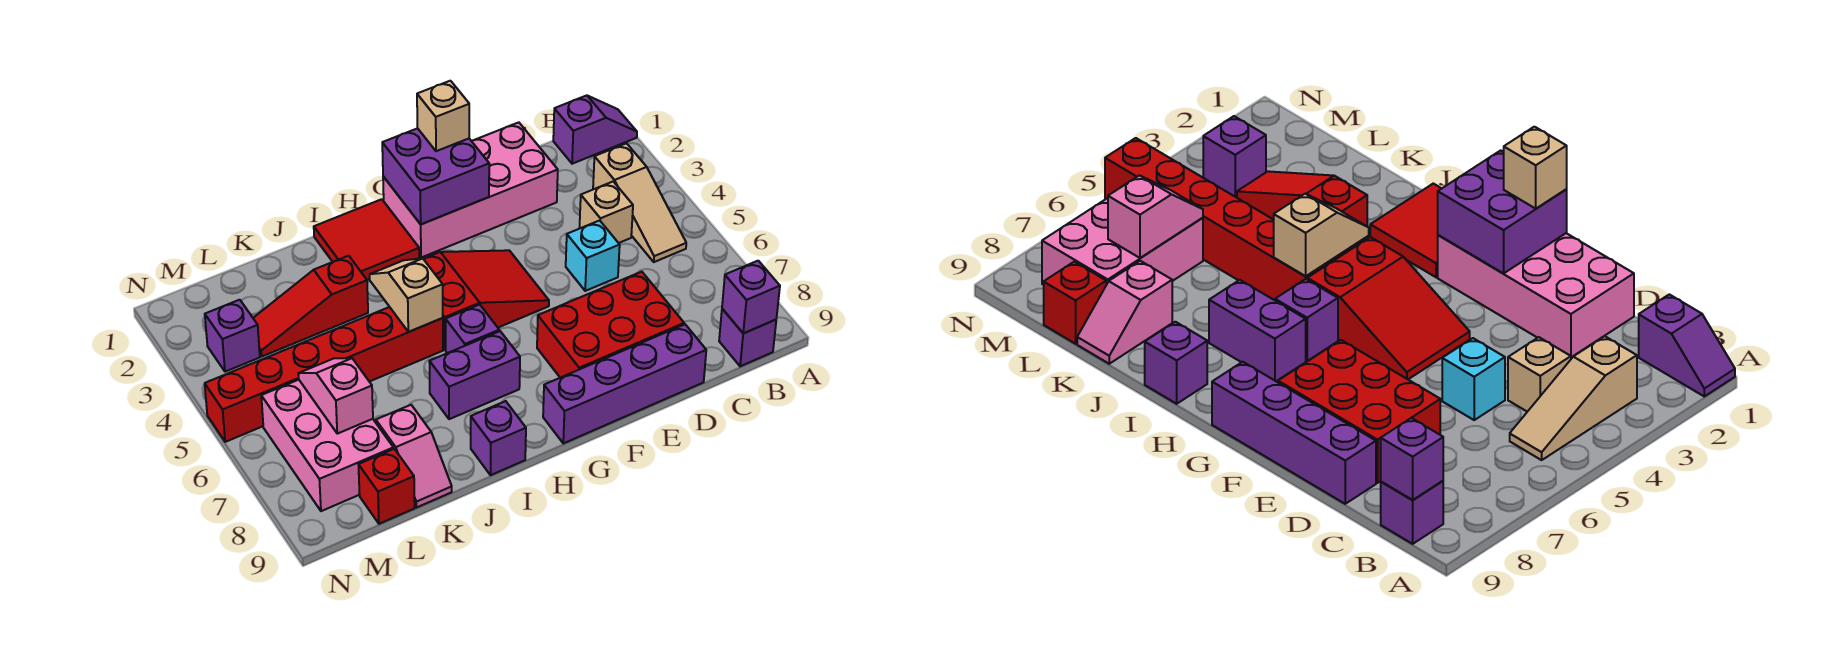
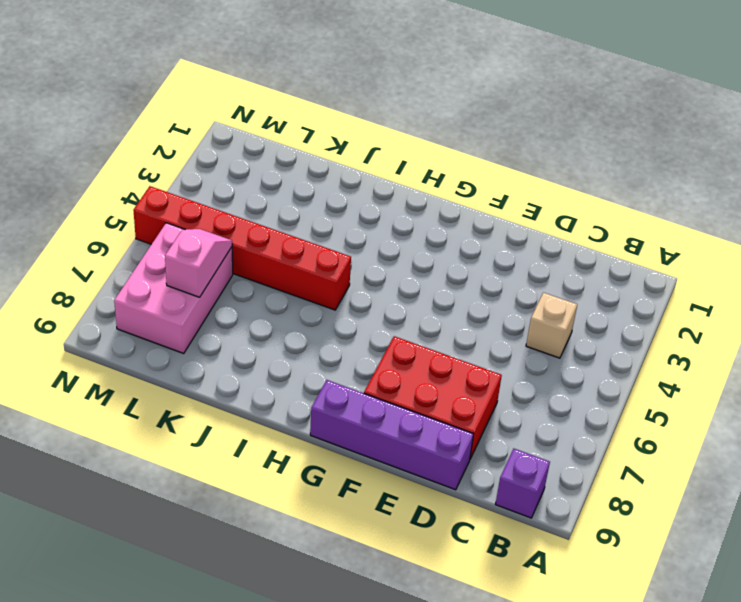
none -> purple slope A1:B1 level 1 top B
none -> tan slope B3:B5 level 1 top 3
none -> pink brick D1:G2 level 1

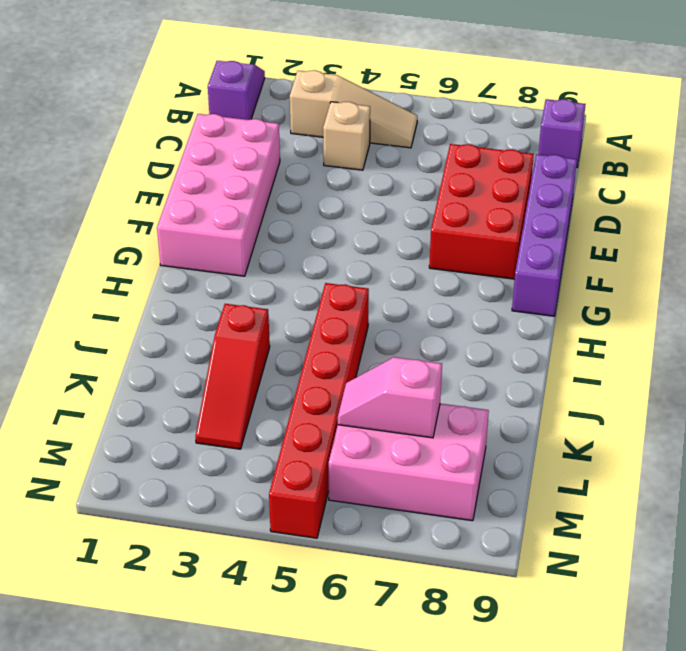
none -> cyan brick D5 level 1
none -> red slope F4:H5 level 1 top H
none -> red tile H1:I2 level 1

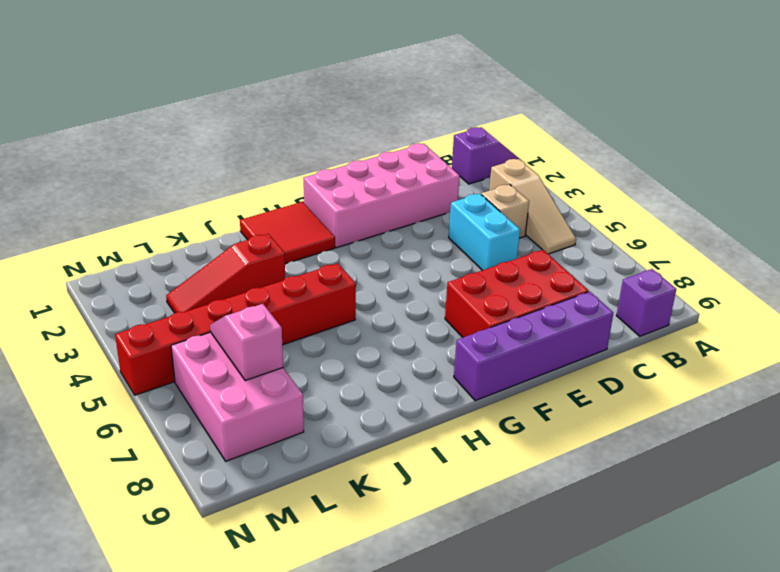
cyan brick D4:D5 level 1 -> cyan brick D5 level 1
none -> red slope F4:H5 level 1 top H
none -> purple brick H6 level 1
none -> purple brick H7:I7 level 1

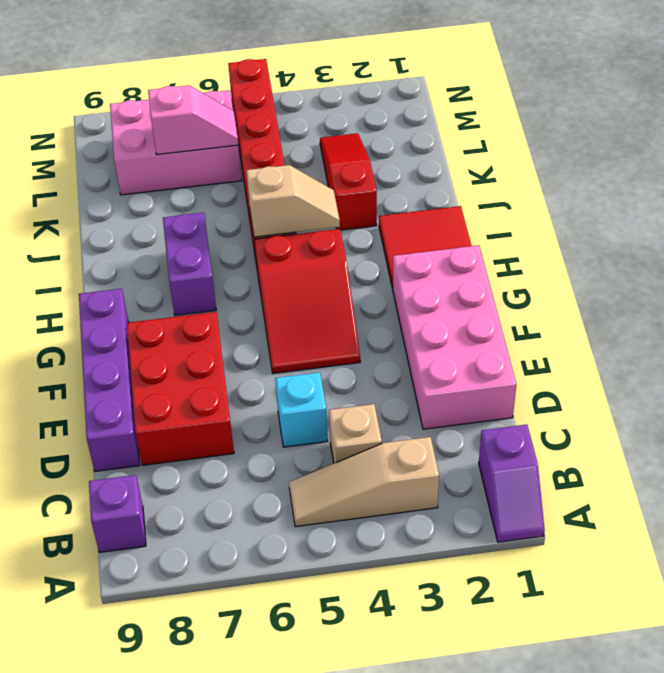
none -> purple brick H6 level 1
none -> purple brick I9 level 1
none -> pink slope K8:K9 level 1 top 8

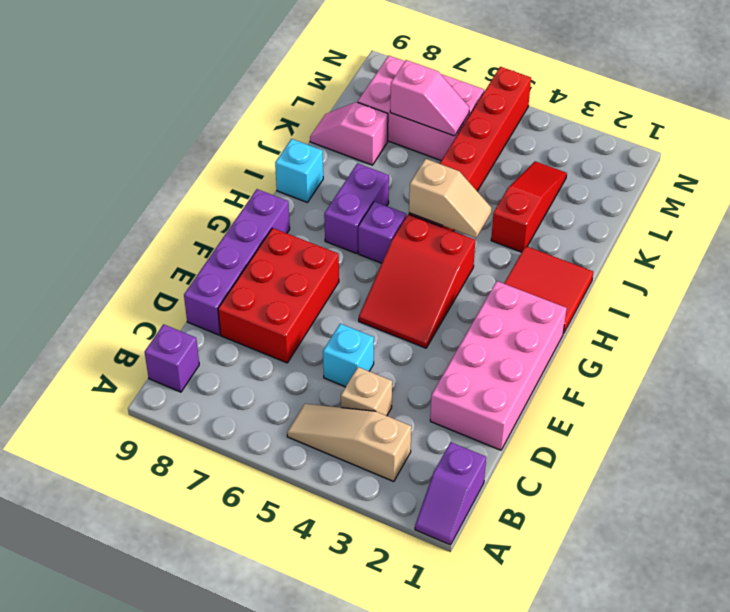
cyan brick I9 level 1 -> purple brick I9 level 1
none -> red brick L9 level 1
none -> purple brick M3 level 1
none -> purple brick B9 level 2

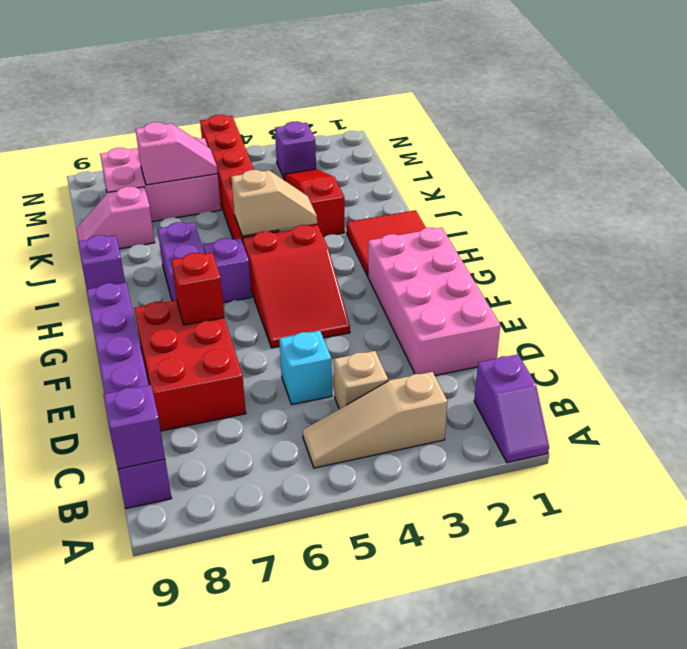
red brick F7 level 2 -> red brick L9 level 1
none -> purple brick F1:G2 level 2
none -> tan brick F1 level 3

